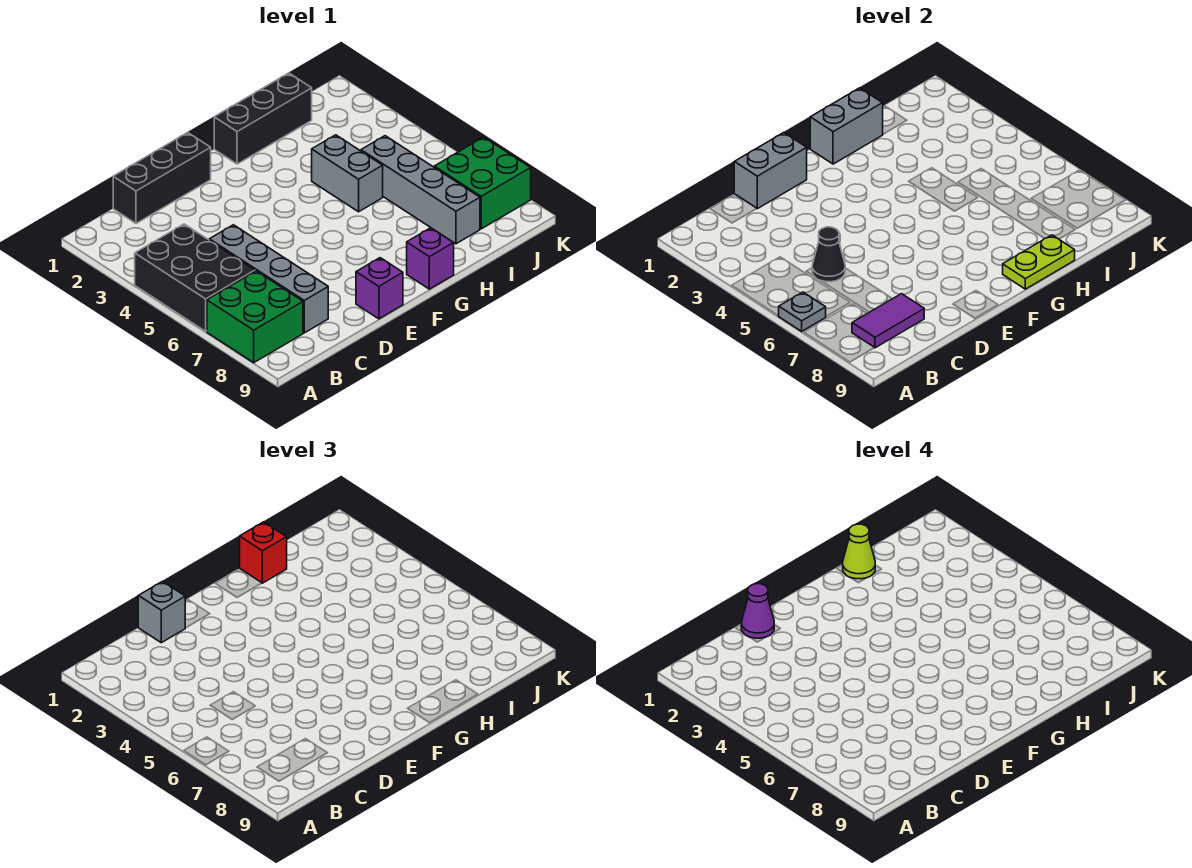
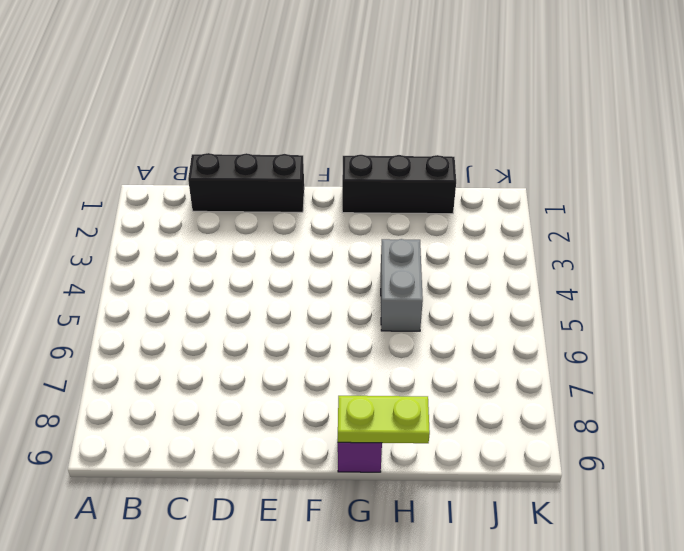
none -> black brick A4:B6 level 1
none -> green brick A7:B8 level 1
none -> grey brick C5:C8 level 1

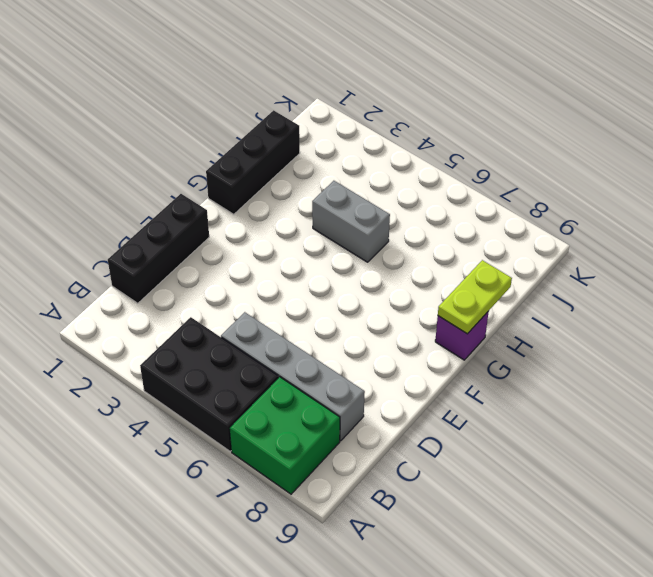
none -> purple brick E9 level 1
none -> grey brick I5:I8 level 1
none -> green brick J7:K8 level 1

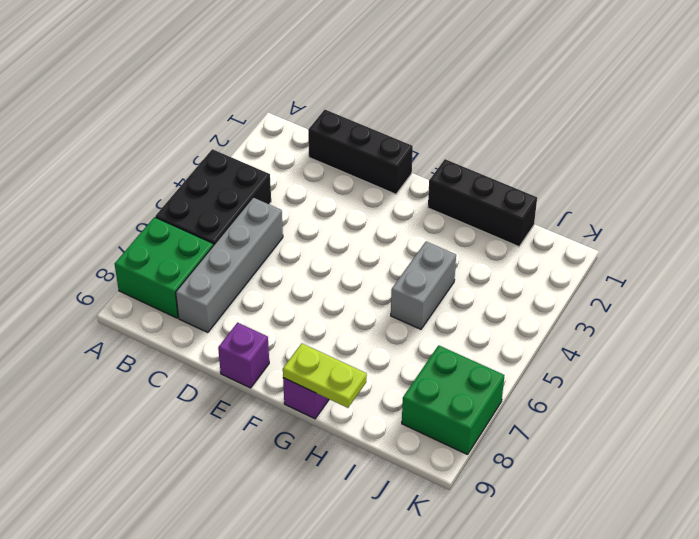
none -> grey brick I5:I8 level 1
none -> grey plate A6 level 2
none -> purple tile B8:C8 level 2

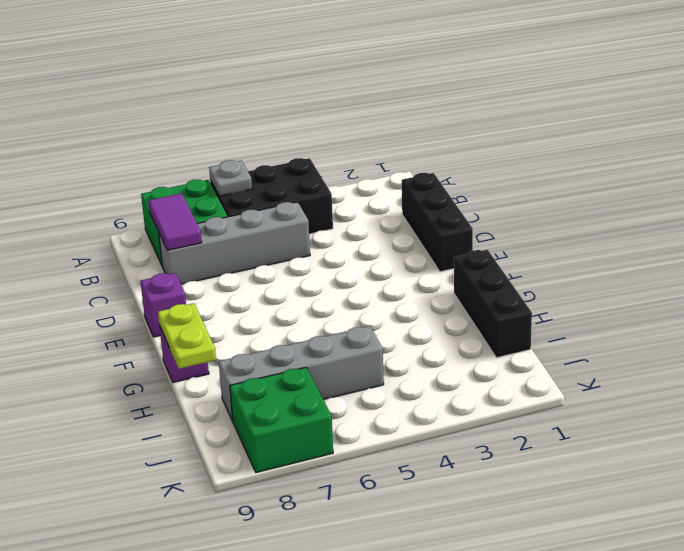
none -> grey brick H4:H5 level 1
none -> black cone C5 level 2
none -> grey brick D1:E1 level 2

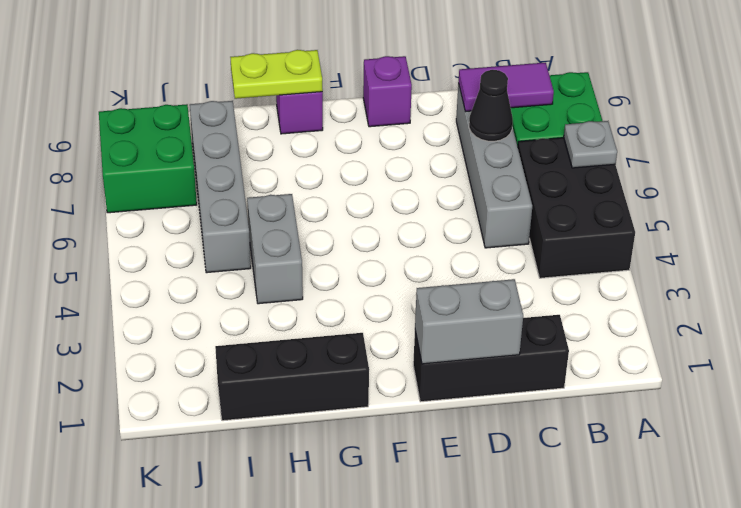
black cone C7 level 2 -> black cone C5 level 2
none -> grey brick G1:H1 level 2
none -> grey brick D1 level 3
none -> red brick H1 level 3

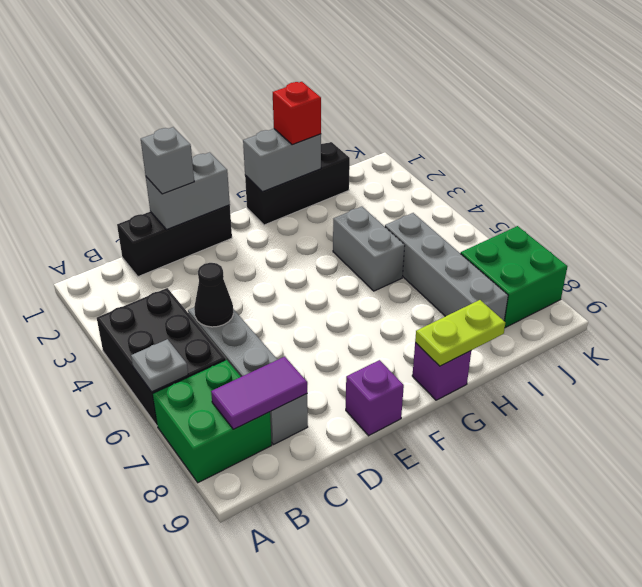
none -> purple cone D1 level 4
none -> lime cone H1 level 4

